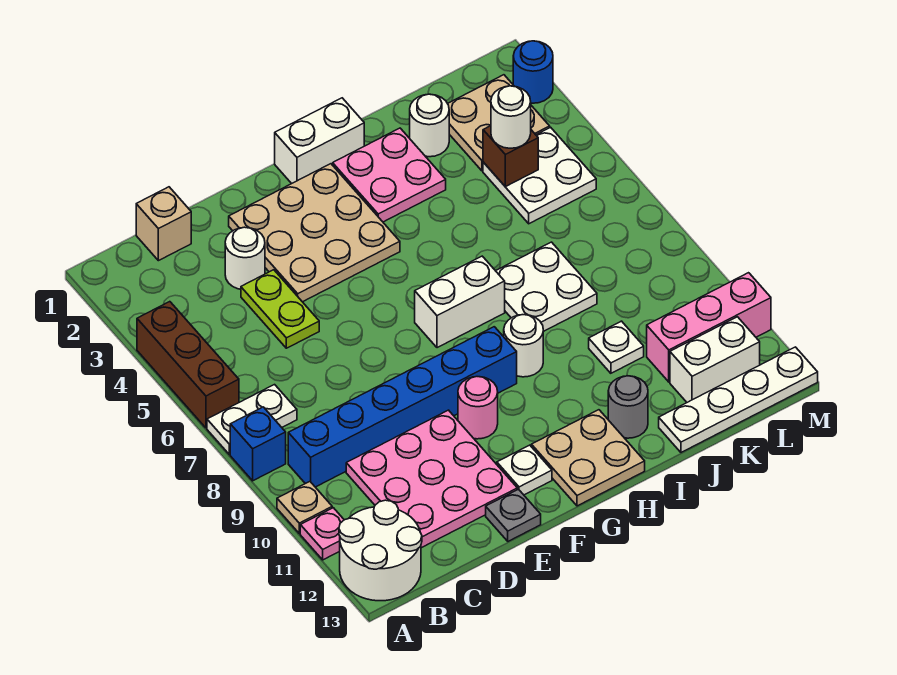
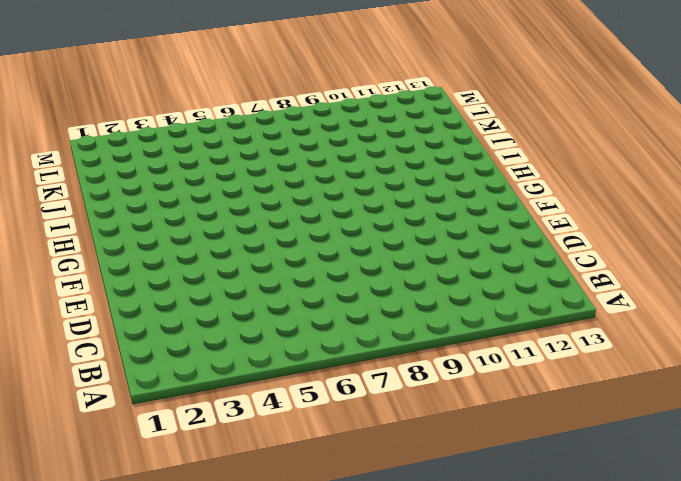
none -> brown brick A4:A6 level 1
none -> white plate A7:B7 level 1
none -> blue brick A8 level 1
none -> tan plate A10 level 1

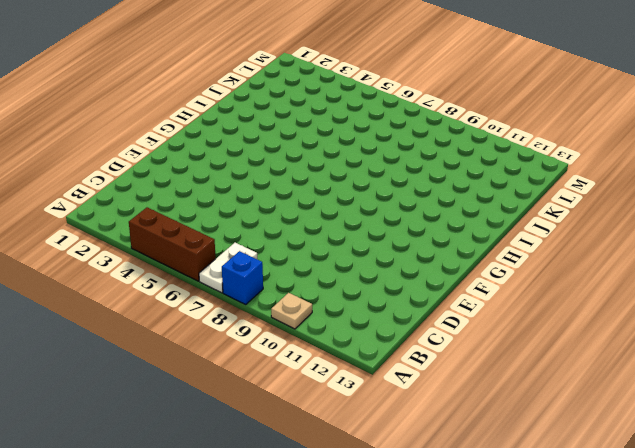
none -> pink plate A11 level 1
none -> white round brick A12:B13 level 1
none -> blue brick B9:G9 level 1
none -> tan brick C1 level 1

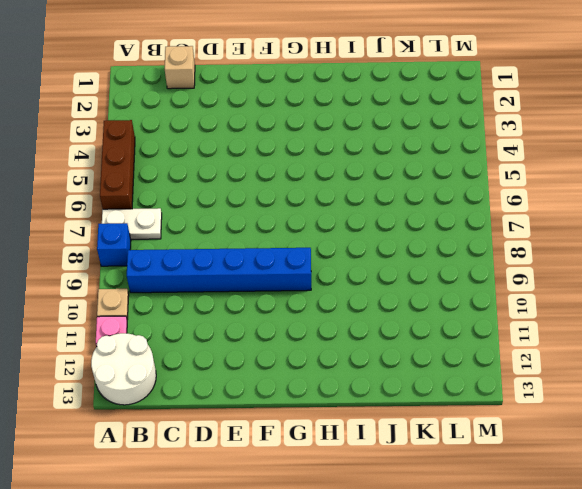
none -> pink plate C10:E12 level 1
none -> white round brick D3 level 1
none -> lime plate D4:D5 level 1
none -> tan plate E2:G4 level 1

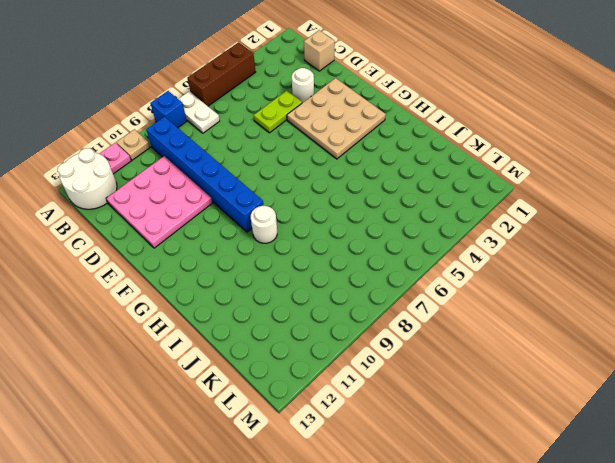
none -> grey plate E13 level 1
none -> pink round brick F10 level 1
none -> white plate F12 level 1
none -> white brick G1:H1 level 1

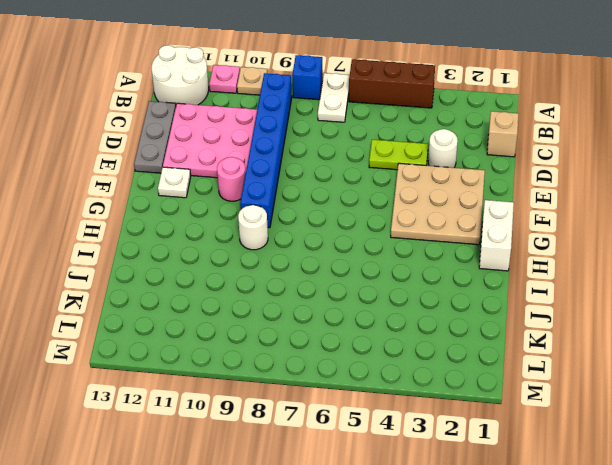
grey plate C13:E13 level 1 -> grey plate E13 level 1
none -> white brick G7:H7 level 1
none -> tan plate G12:H13 level 1
none -> pink plate H2:I3 level 1
none -> white plate I7:J8 level 1

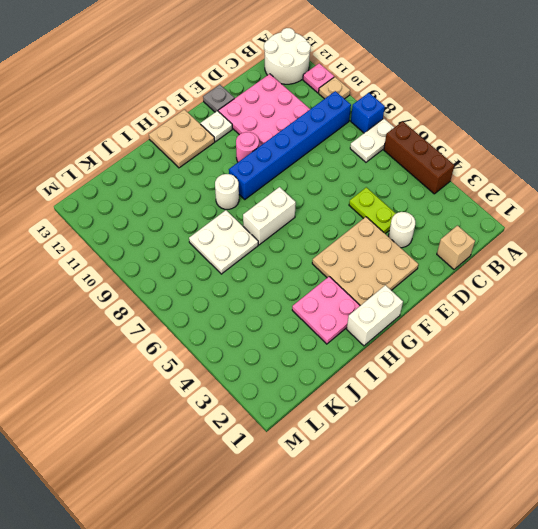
none -> grey round brick I12 level 1
none -> white round brick J2 level 1
none -> white plate J10 level 1
none -> white plate J13:M13 level 1

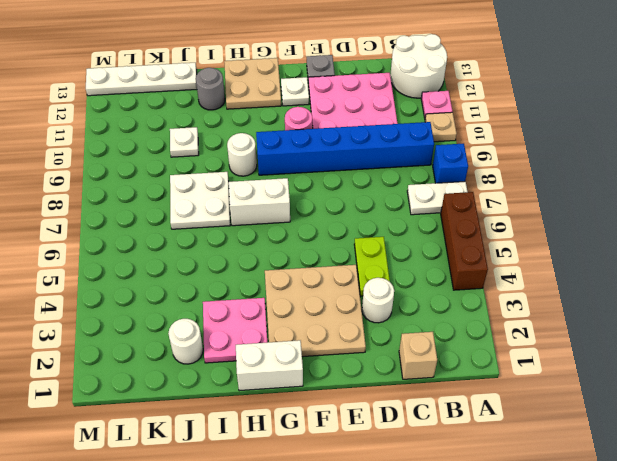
none -> tan plate K2:L3 level 1
none -> white plate K4:L5 level 1
none -> pink brick K11:M11 level 1
none -> white brick K12:L12 level 1

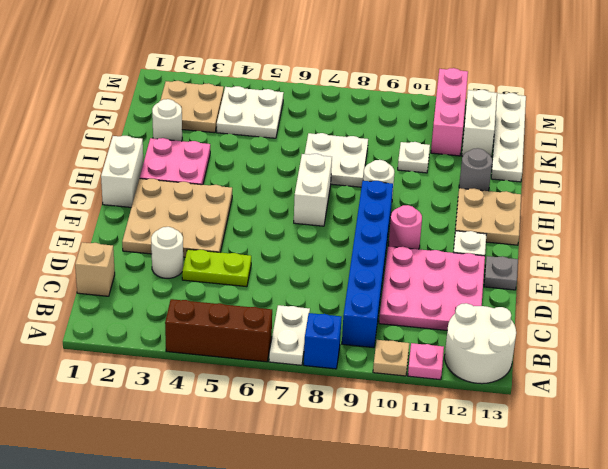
none -> blue round brick M2 level 1
none -> brown brick K4 level 2
none -> white round brick K4 level 3

